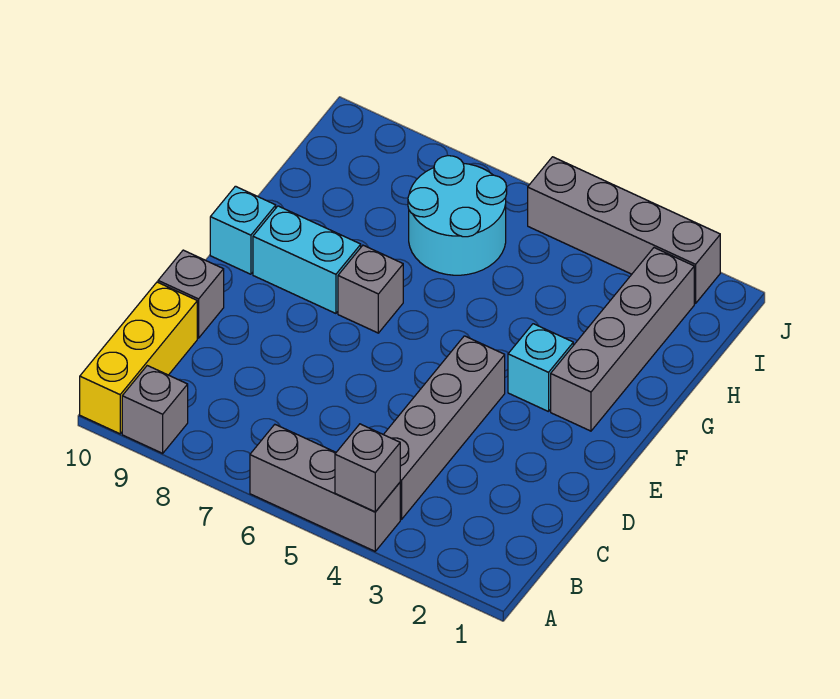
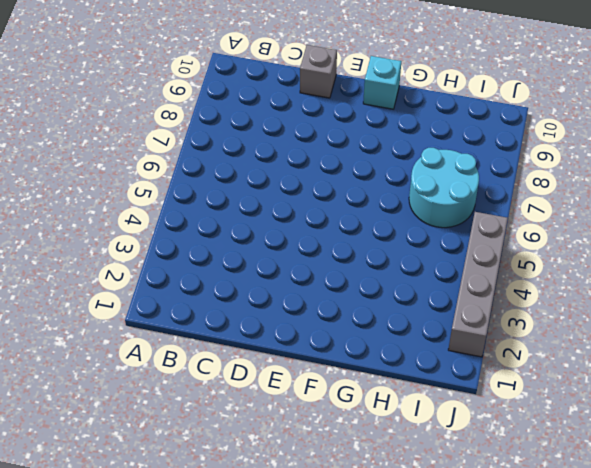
none -> grey brick A4:A6 level 1
none -> grey brick A9 level 1
none -> yellow brick A10:C10 level 1

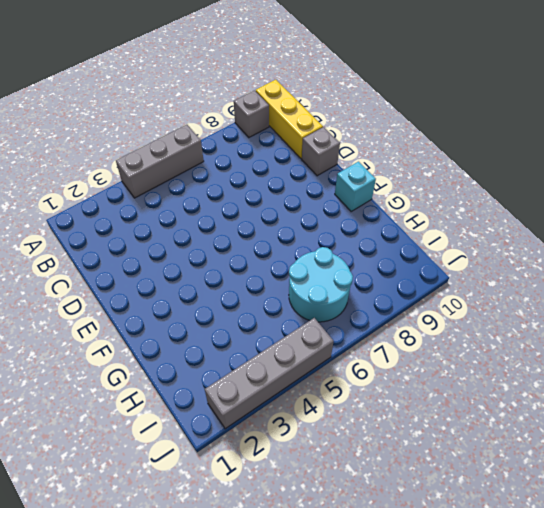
none -> grey brick B4:E4 level 1
none -> grey brick F2:I2 level 1
none -> cyan brick F3 level 1

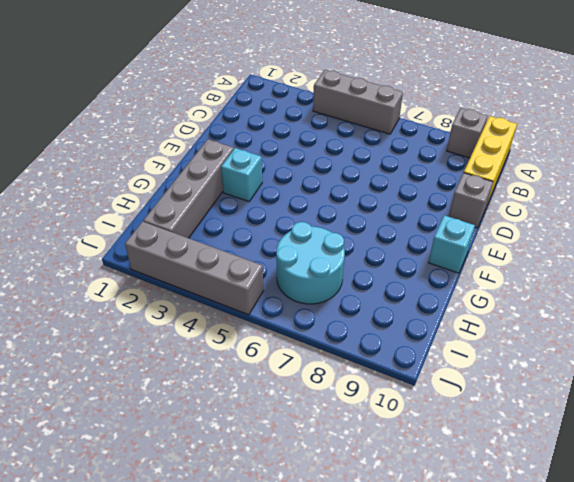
none -> grey brick B4:E4 level 1
none -> grey brick F7 level 1
none -> cyan brick F8:F9 level 1

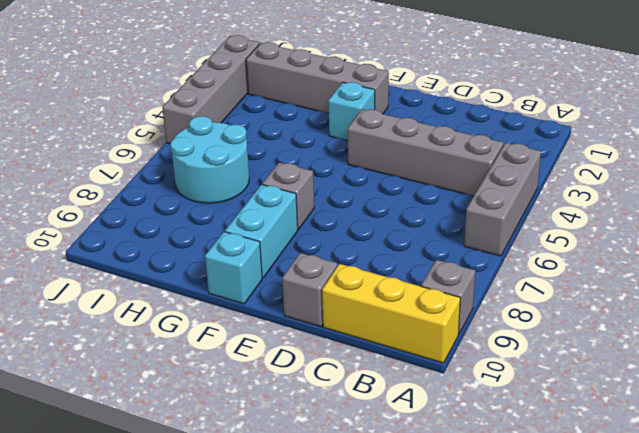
none -> grey brick A4 level 2

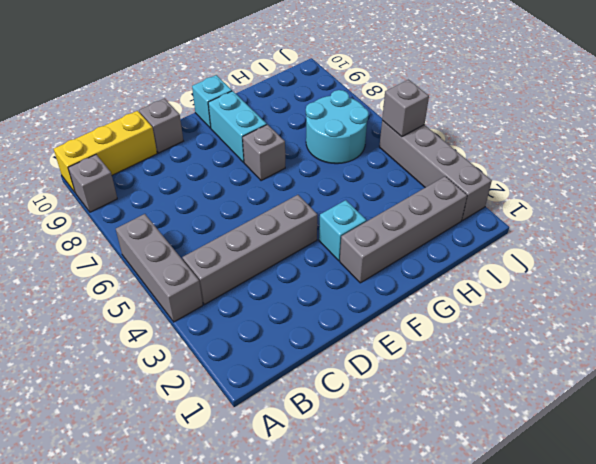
grey brick J5 level 2 -> grey brick A4 level 2

